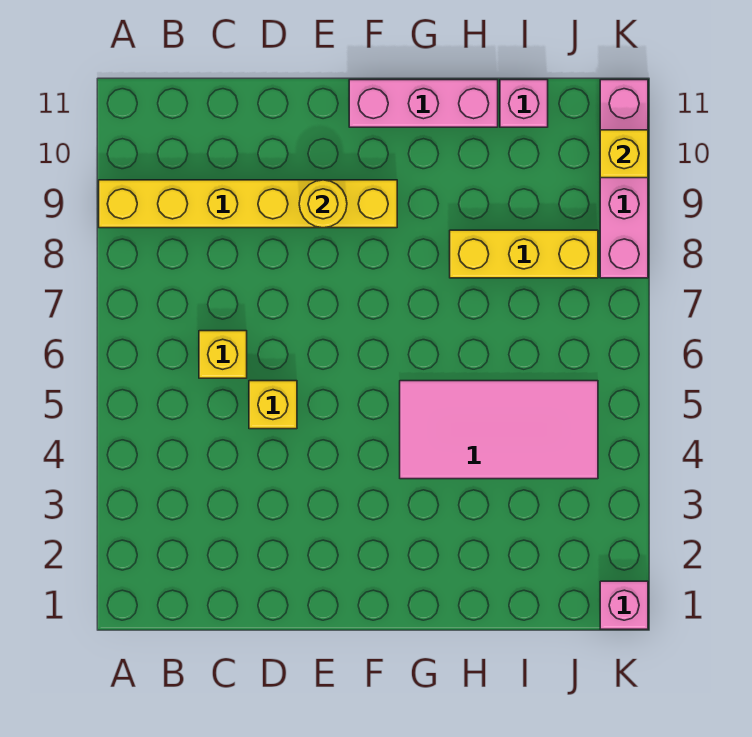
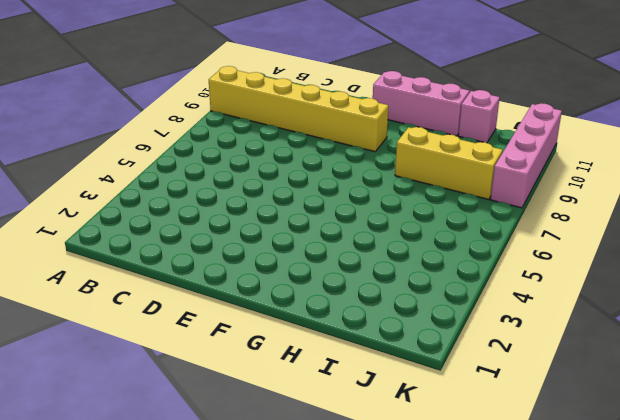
none -> yellow brick C6 level 1
none -> yellow brick D5 level 1

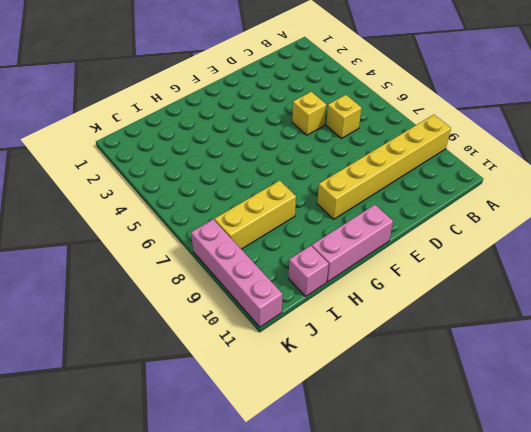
none -> pink tile G4:J5 level 1
none -> pink brick K1 level 1

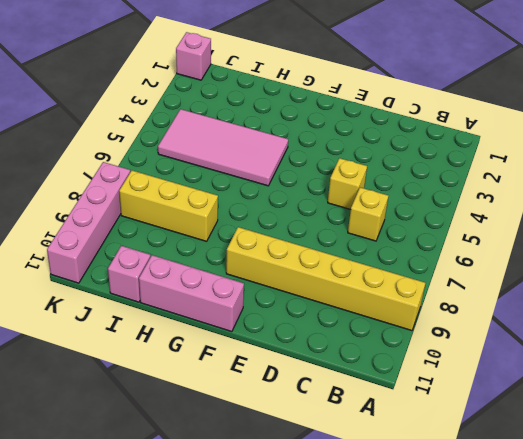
none -> yellow round brick E9 level 2
none -> yellow brick K10 level 2

